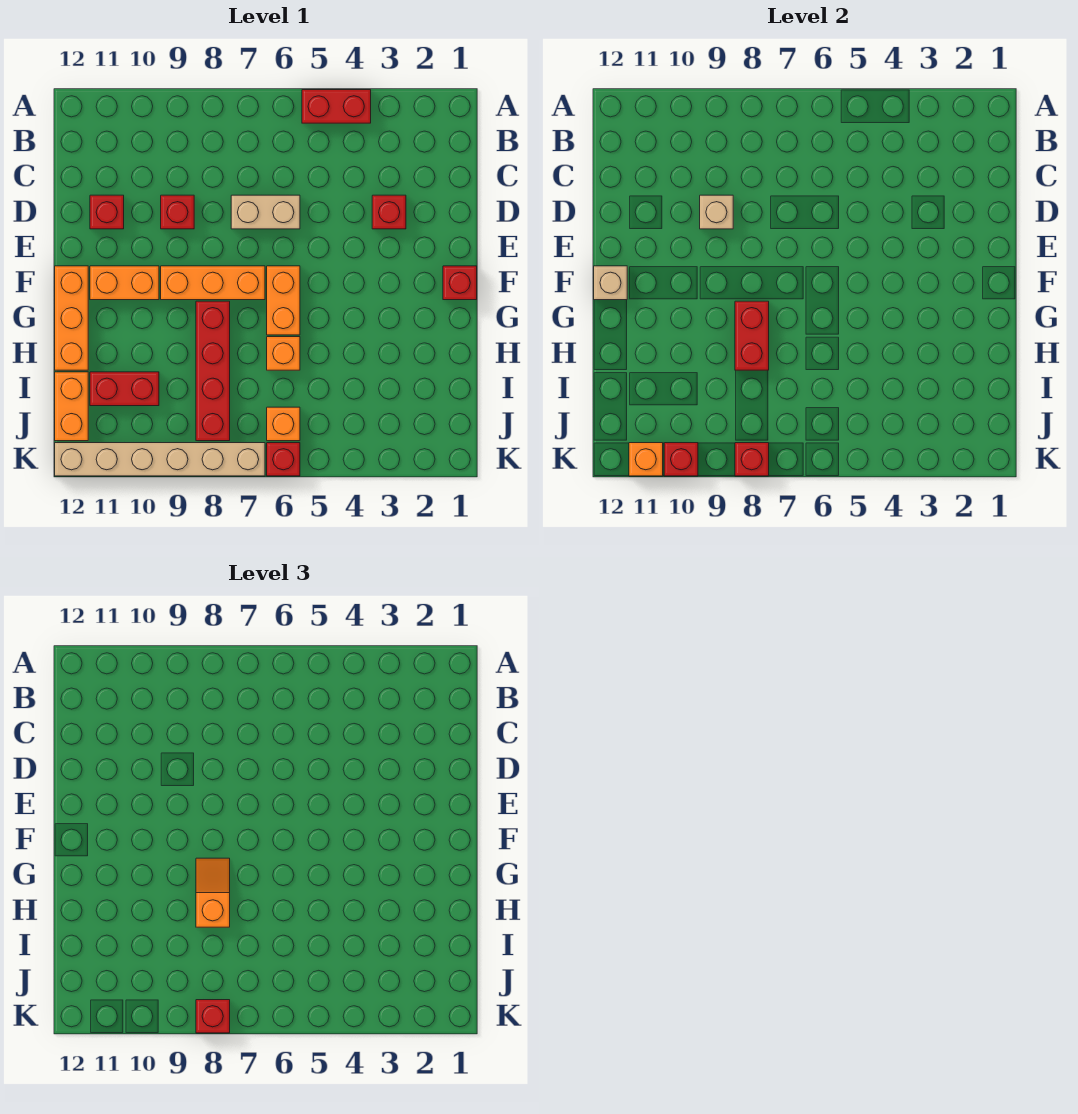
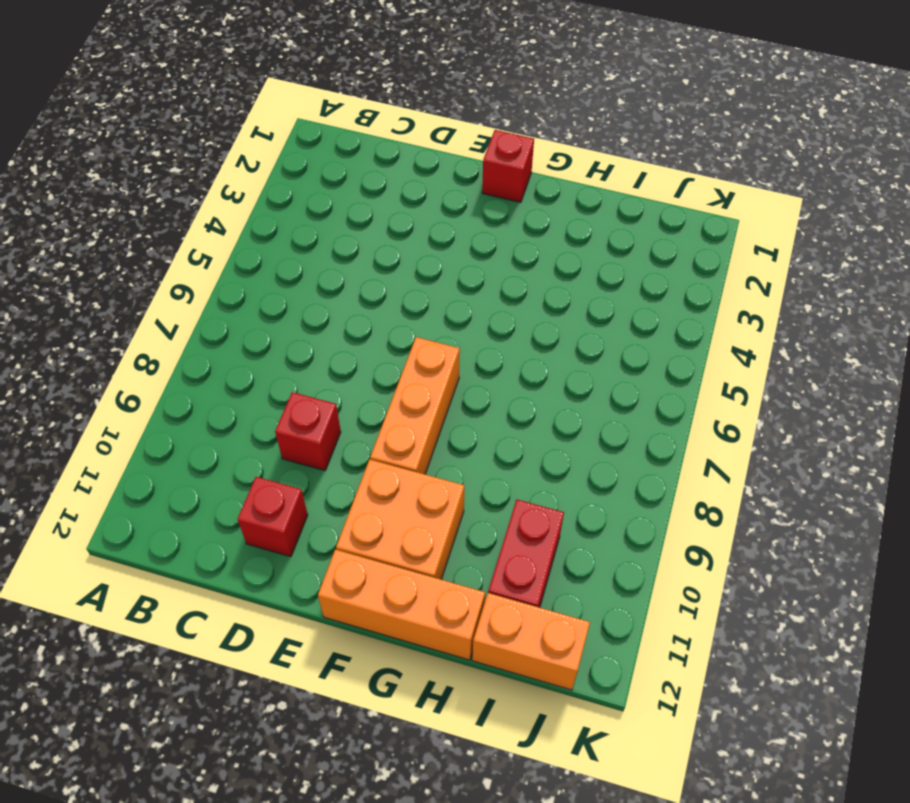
orange brick F10:G11 level 1 -> orange brick F10:F11 level 1
none -> red brick A4:A5 level 1
none -> red brick D3 level 1
none -> tan brick D6:D7 level 1

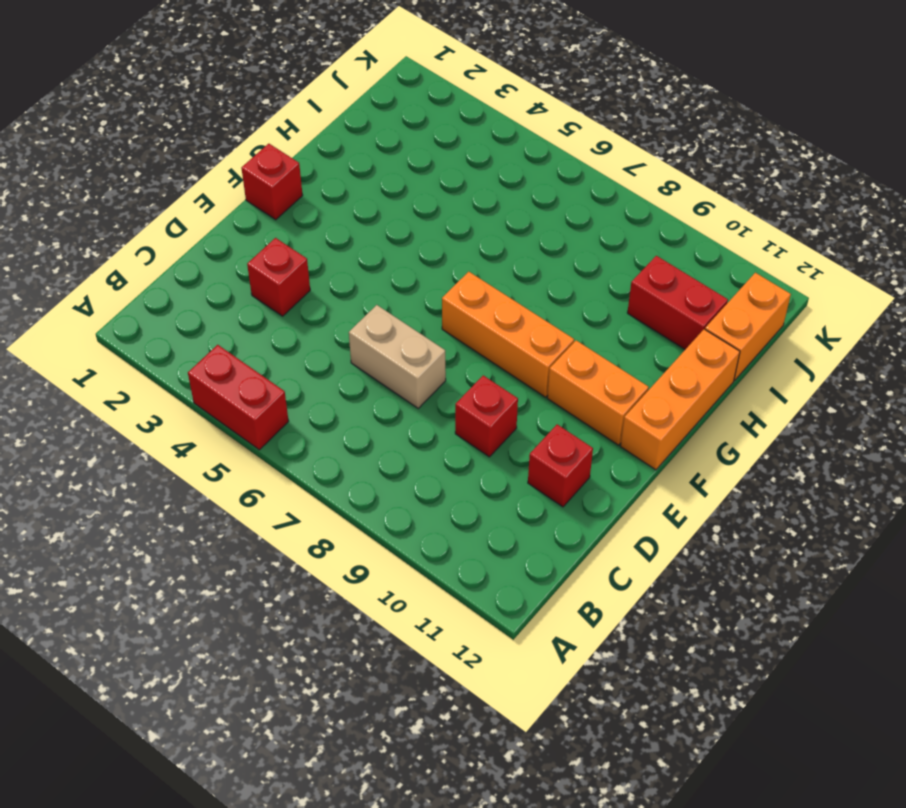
none -> orange brick F6:G6 level 1
none -> red brick G8:J8 level 1
none -> orange brick H6 level 1

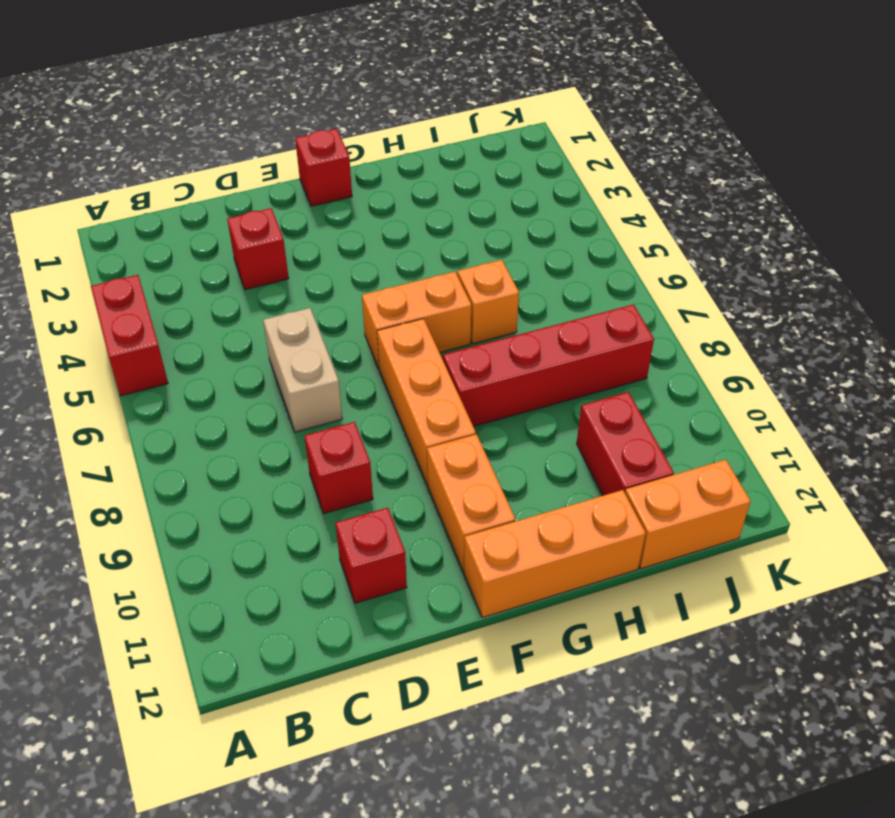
none -> orange brick J6 level 1
none -> red brick K6 level 1
none -> tan brick K7:K12 level 1

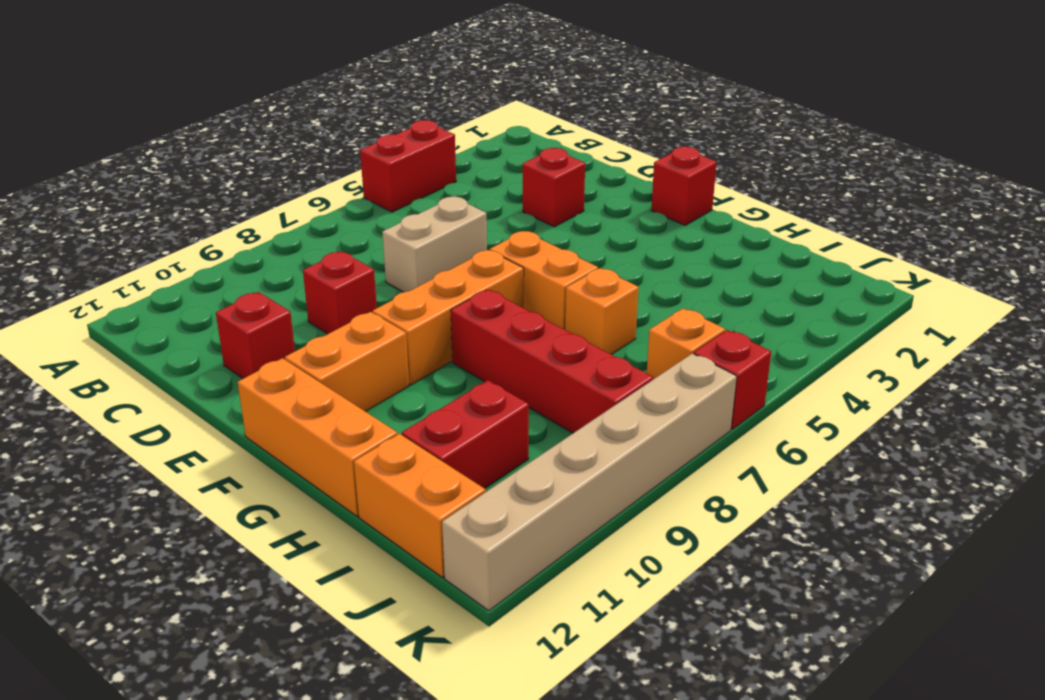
none -> tan brick D9 level 2
none -> tan brick F12 level 2
none -> red brick G8:H8 level 2

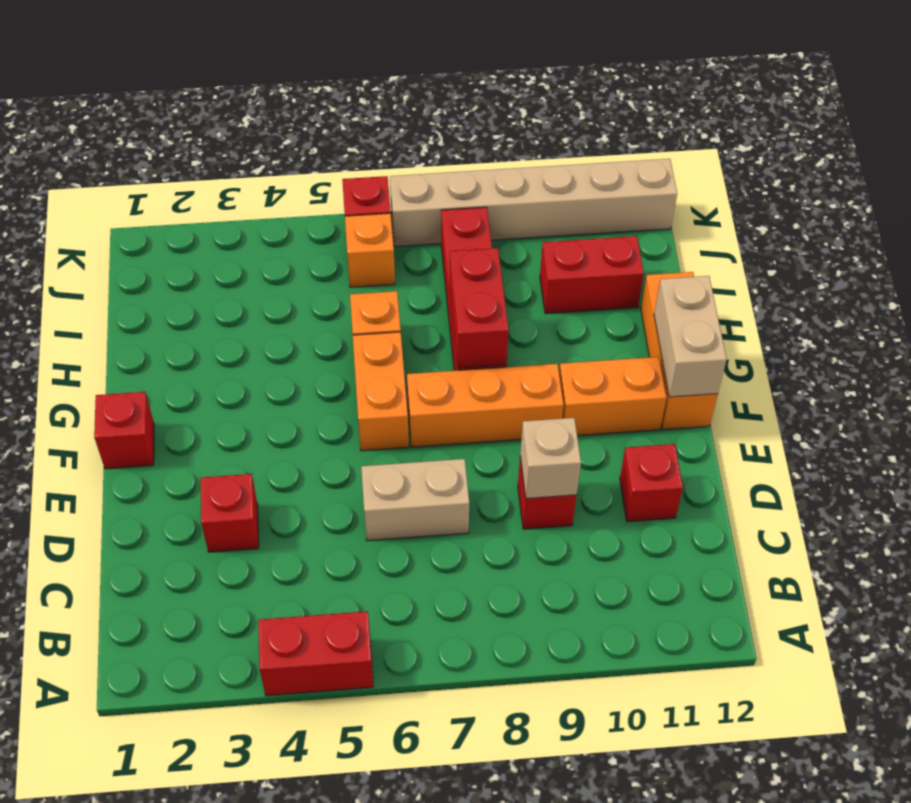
tan brick F12:G12 level 2 -> tan brick F12 level 2
none -> orange brick I12:J12 level 1
none -> red brick K8 level 2
none -> red brick K10 level 2

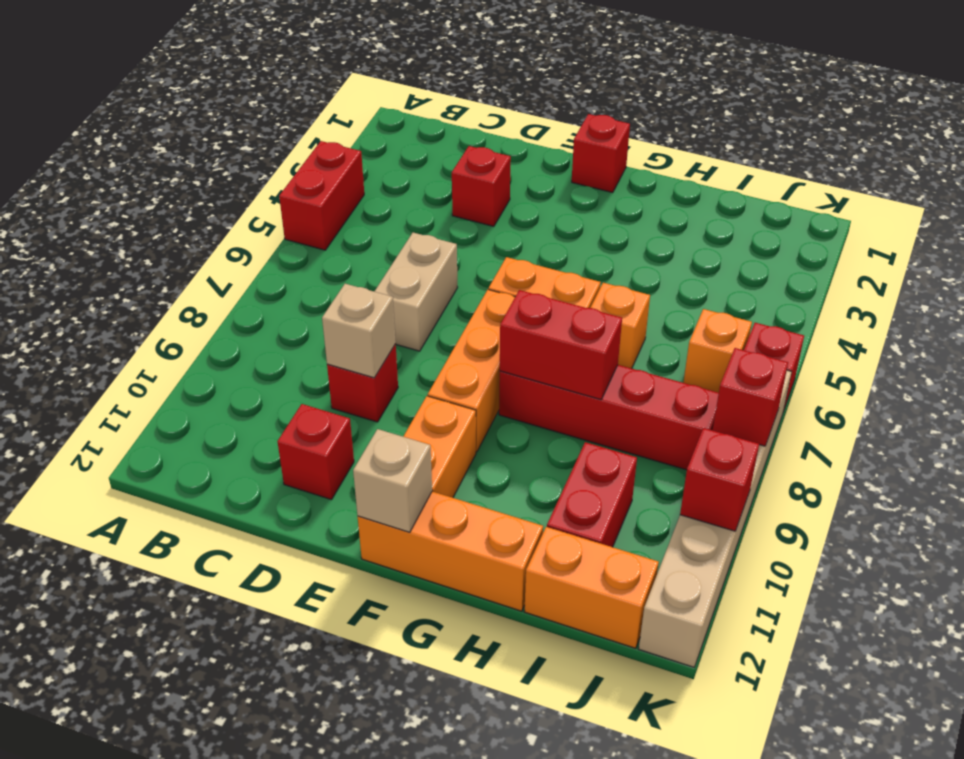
none -> orange brick K11 level 2
none -> orange slope G8:H8 level 3 top H
none -> red brick K8 level 3

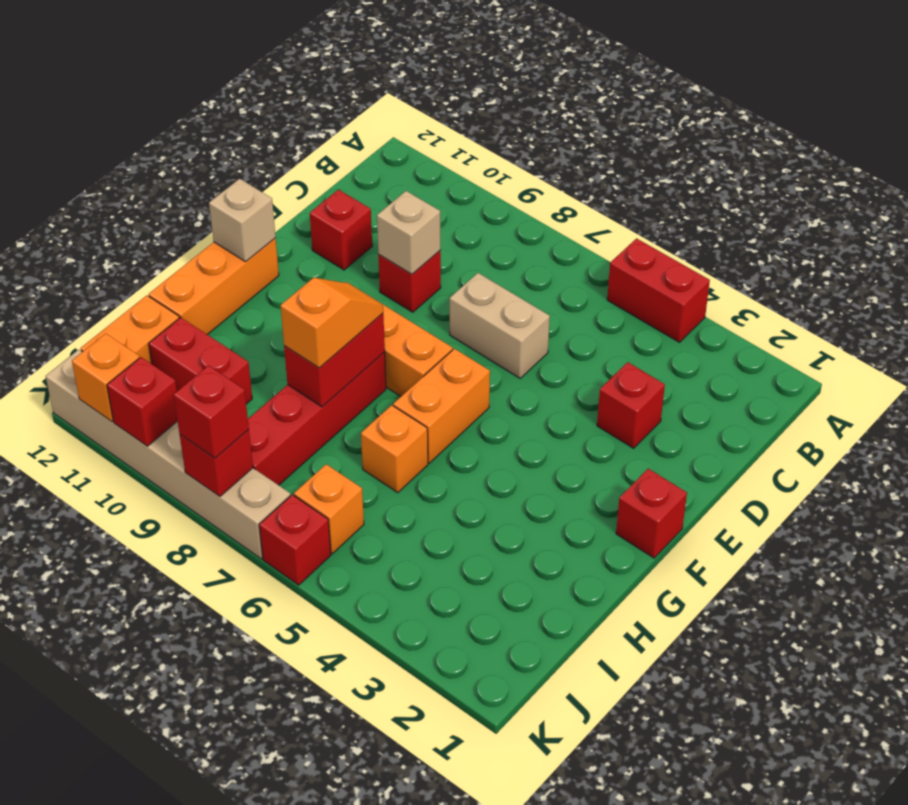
none -> orange brick F10:F11 level 1

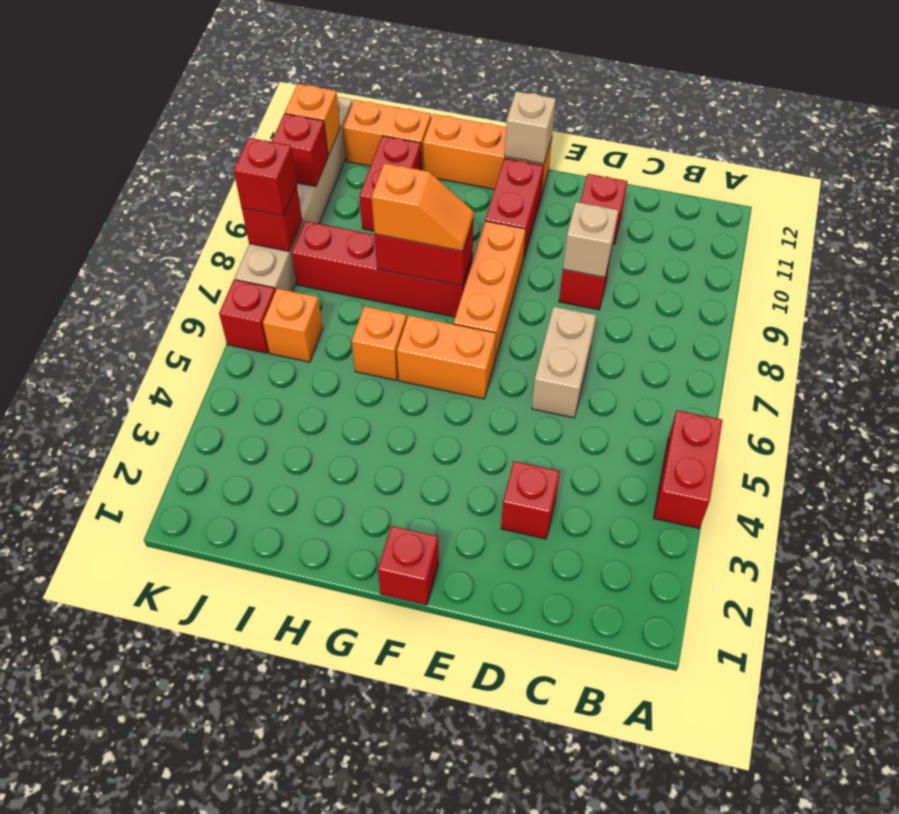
red brick F10:F11 level 1 -> orange brick F10:F11 level 1

